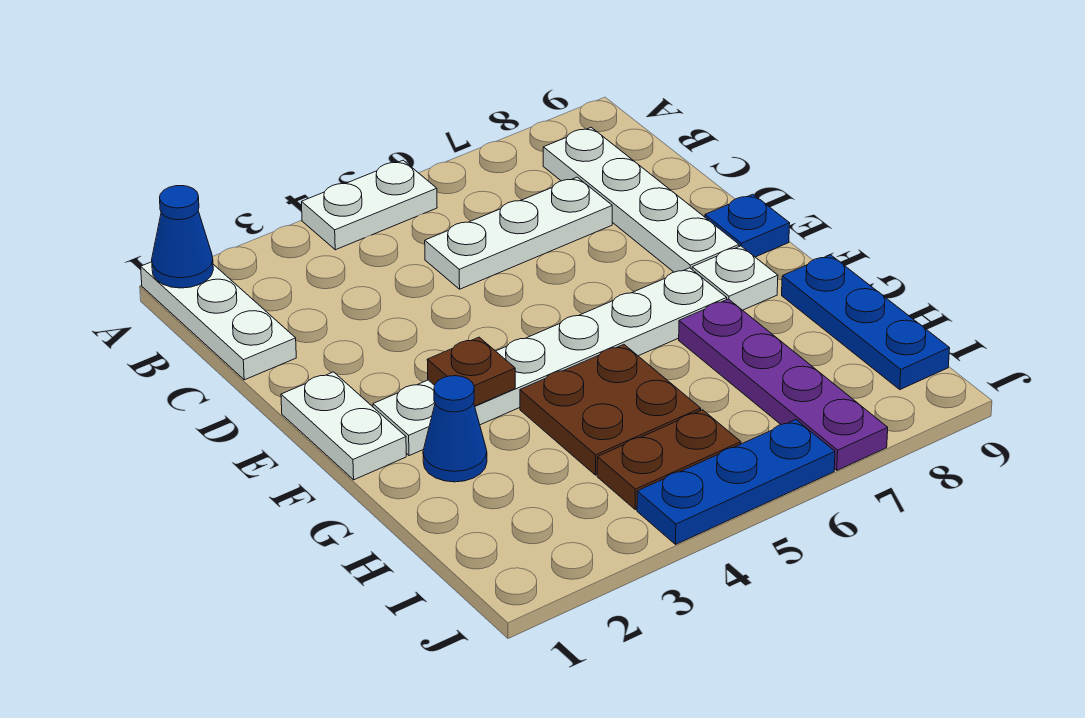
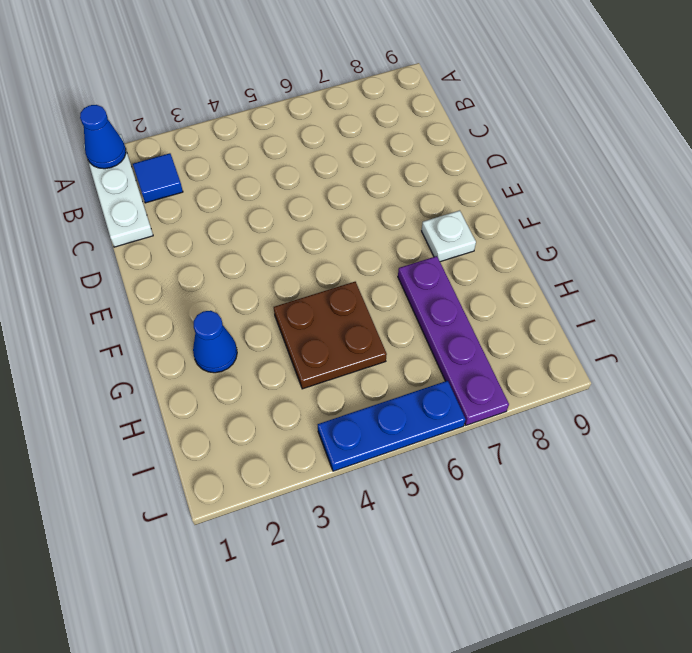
blue tile B2 level 1 -> none
none -> white plate A4:A5 level 1
none -> white plate B8:E8 level 1
none -> white plate C5:C7 level 1

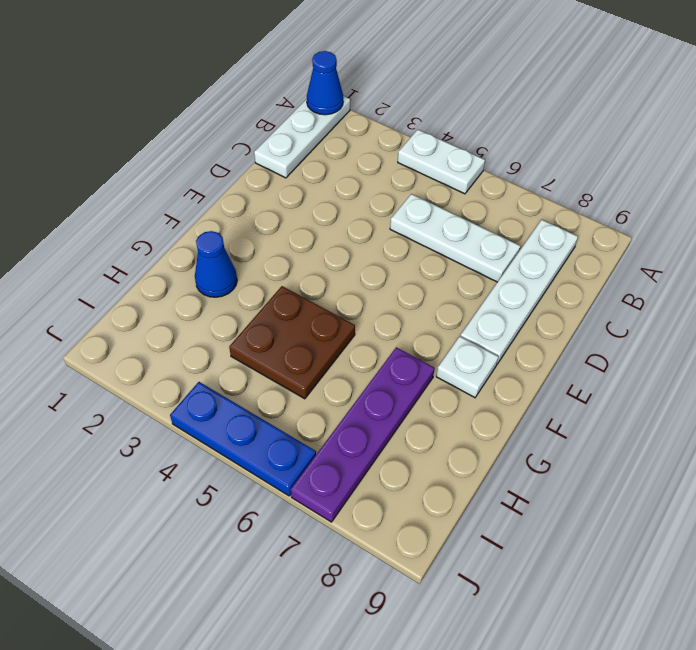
none -> white plate E1:F1 level 1
none -> blue plate E9 level 1
none -> white plate F2:F7 level 1

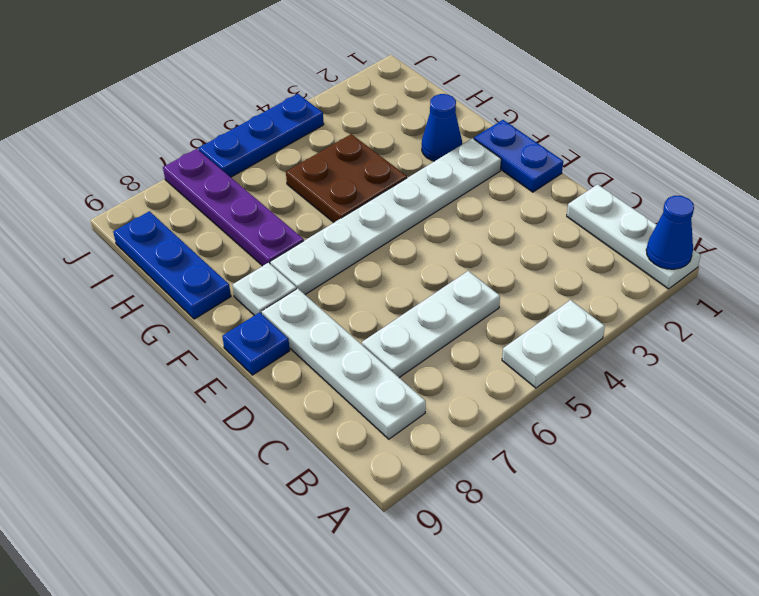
blue plate E1:F1 level 1 -> white plate E1:F1 level 1
none -> brown plate I4:I5 level 1
none -> brown plate F3 level 2

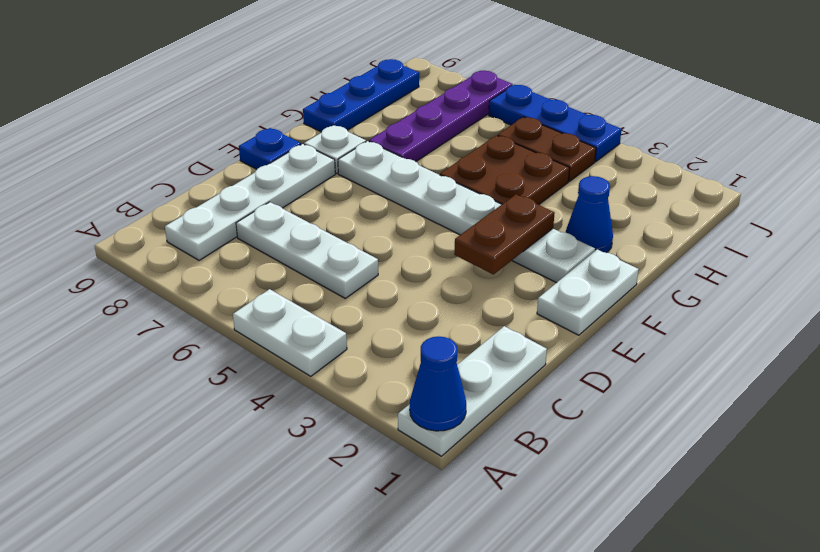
brown plate E3:F3 level 2 -> brown plate F3 level 2

